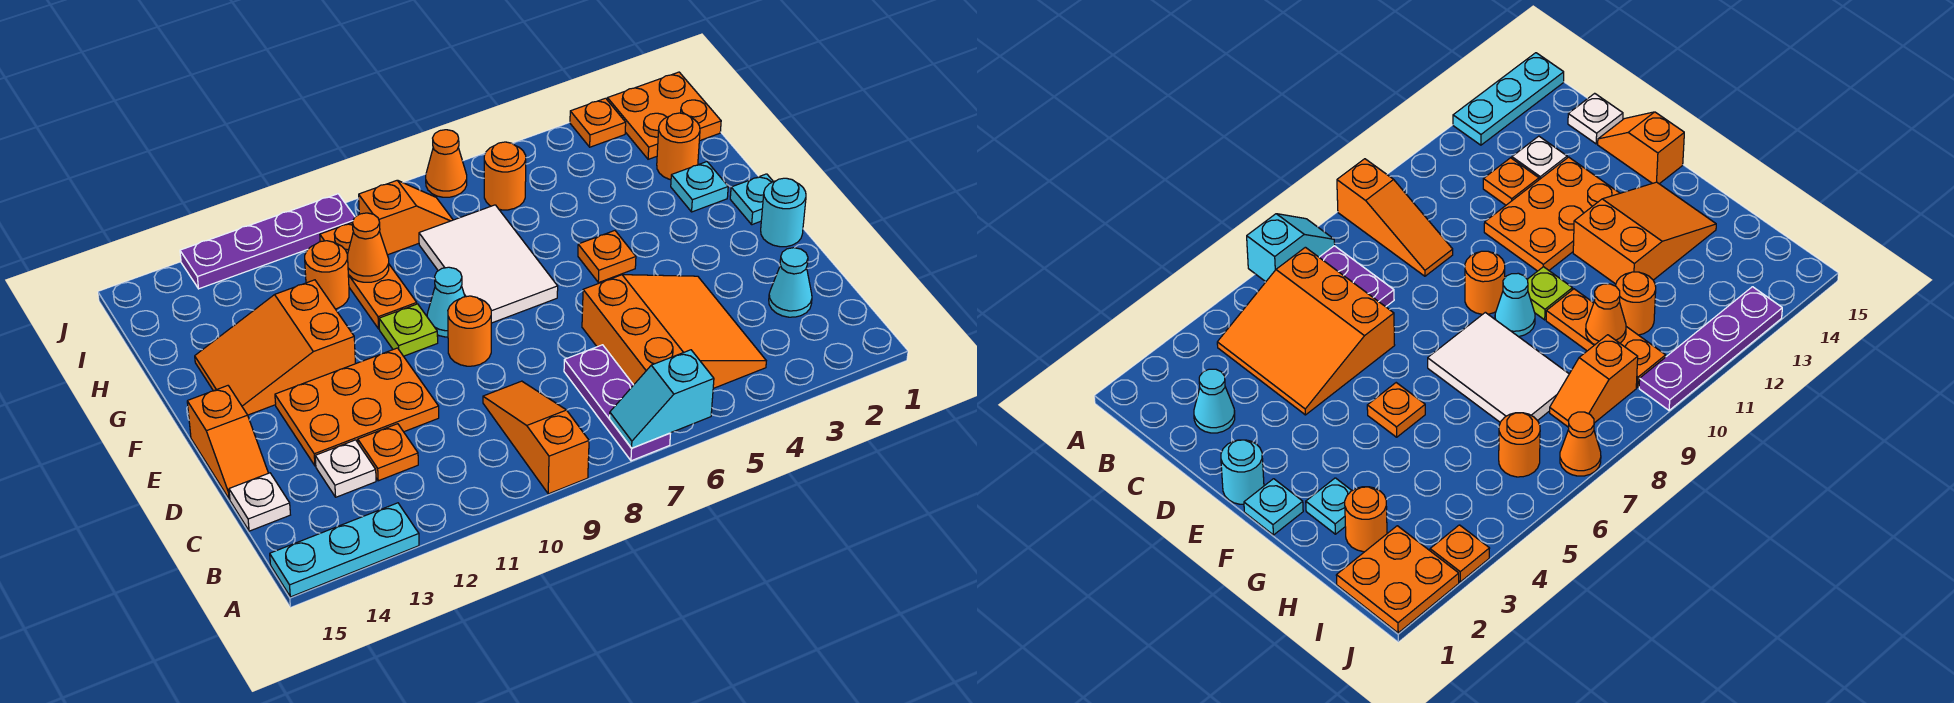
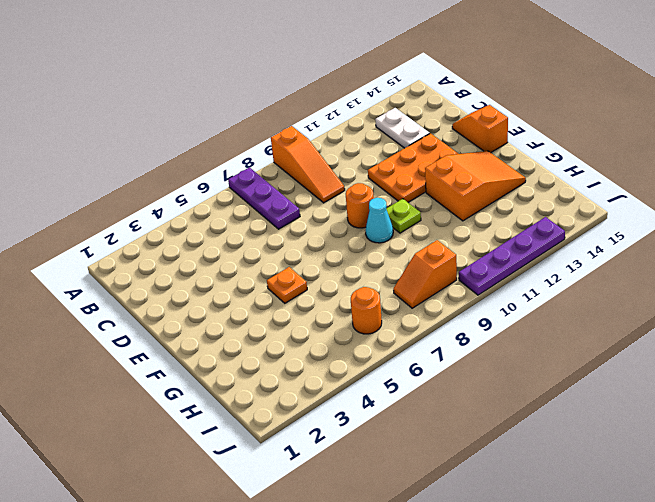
white plate B13:C13 level 1 -> white plate C13 level 1
none -> cyan plate A13:A15 level 1
none -> orange slope B4:D6 level 1 top 6
none -> cyan cone C2 level 1
none -> orange plate C12 level 1

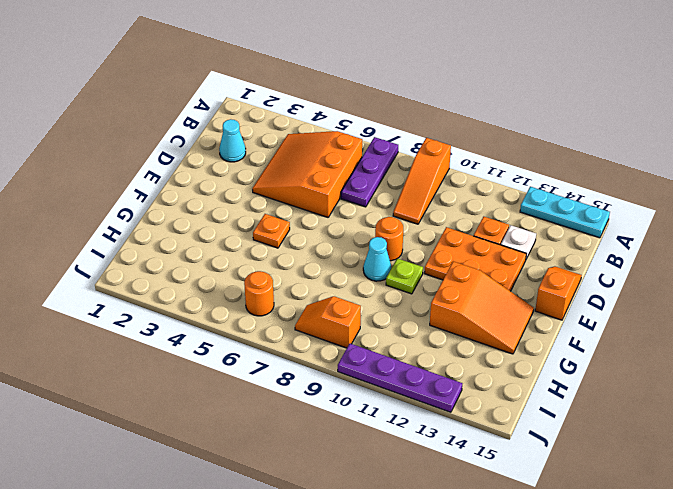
none -> white plate C15 level 1
none -> cyan round brick E1 level 1
none -> cyan plate F1 level 1
none -> white tile F7:H8 level 1

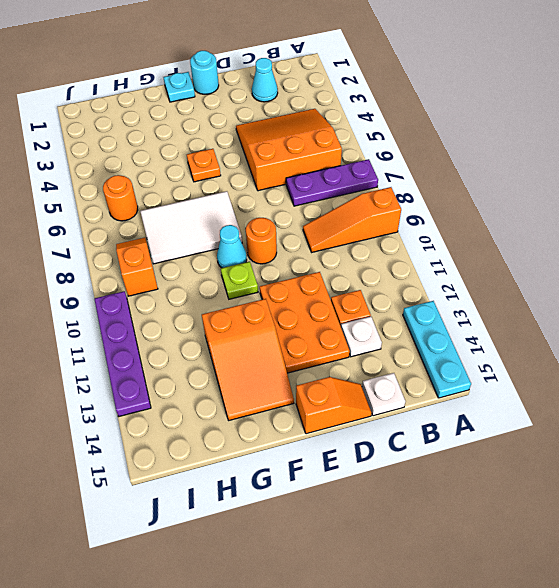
none -> cyan plate G2 level 1
none -> orange plate G10:I10 level 1
none -> orange round brick H2 level 1
none -> orange round brick H11 level 1

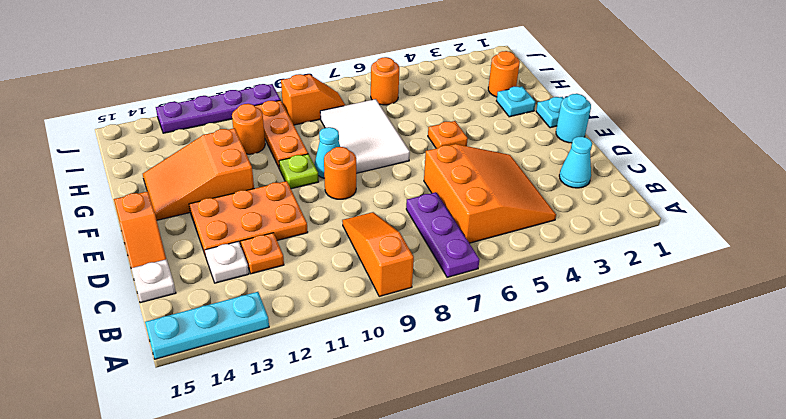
none -> orange plate I1:J2 level 1
none -> orange plate J3 level 1
none -> orange cone J7 level 1
none -> cyan slope A6:A7 level 2 top 6

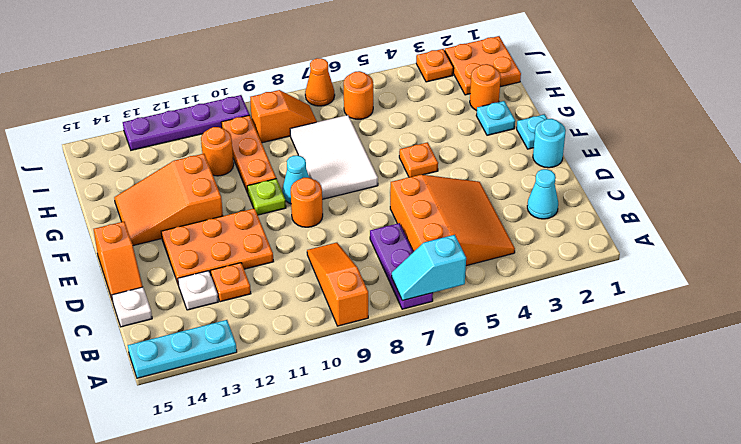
none -> orange cone H10 level 2

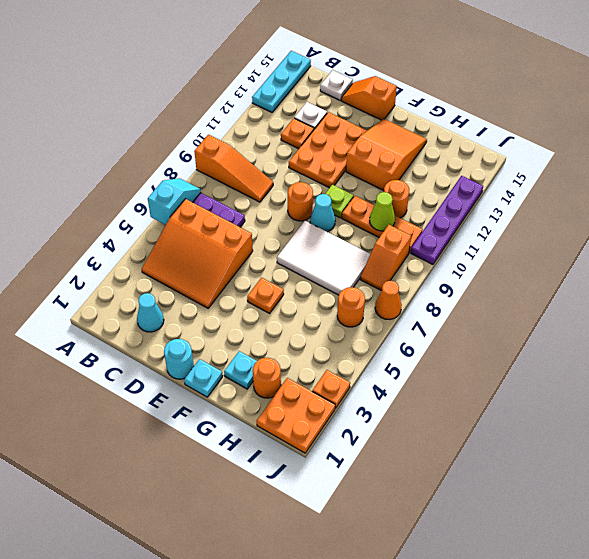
lime cone H10 level 2 -> orange cone H10 level 2

